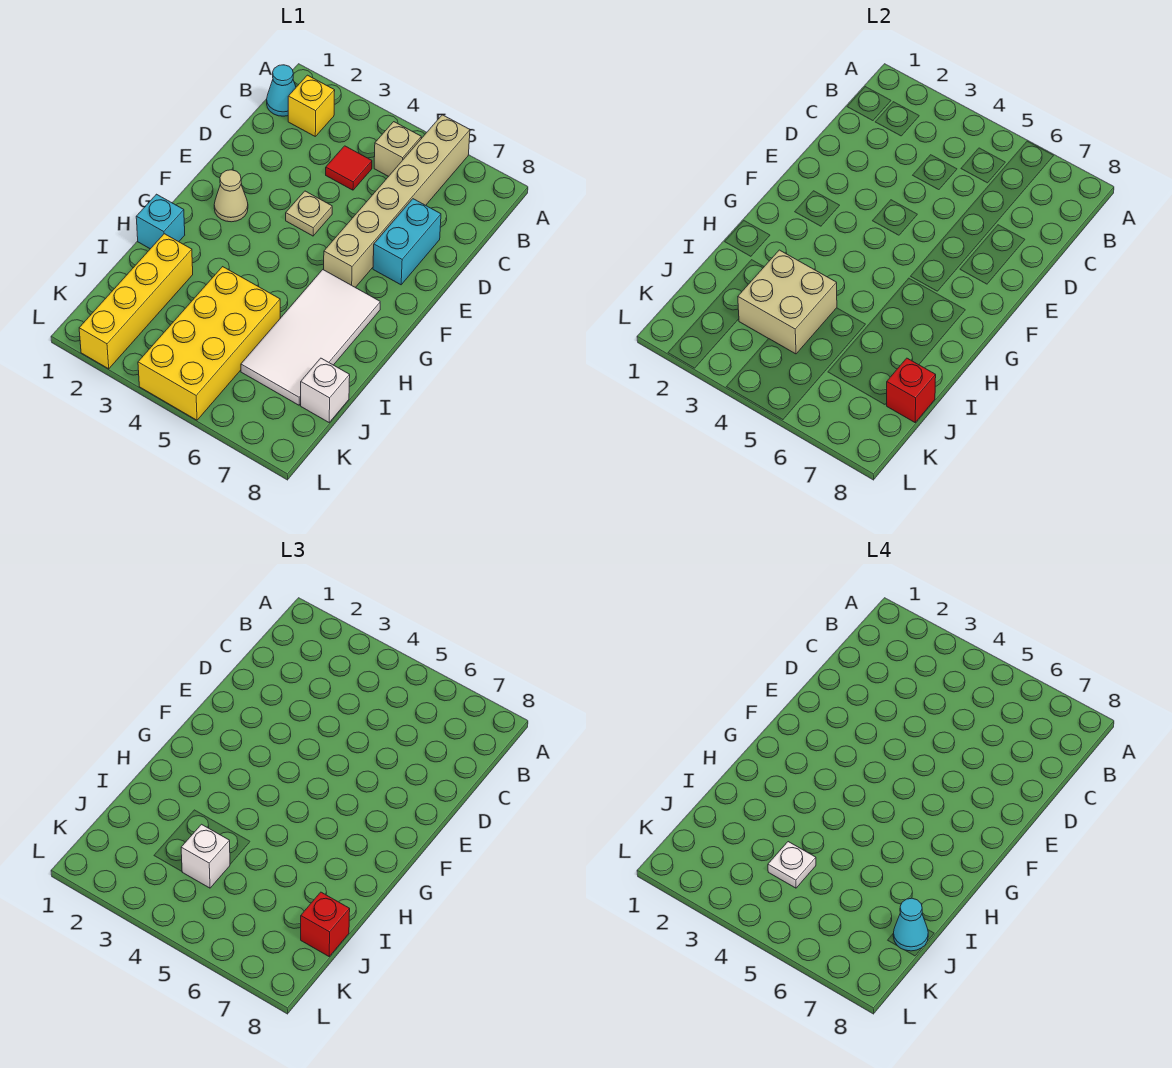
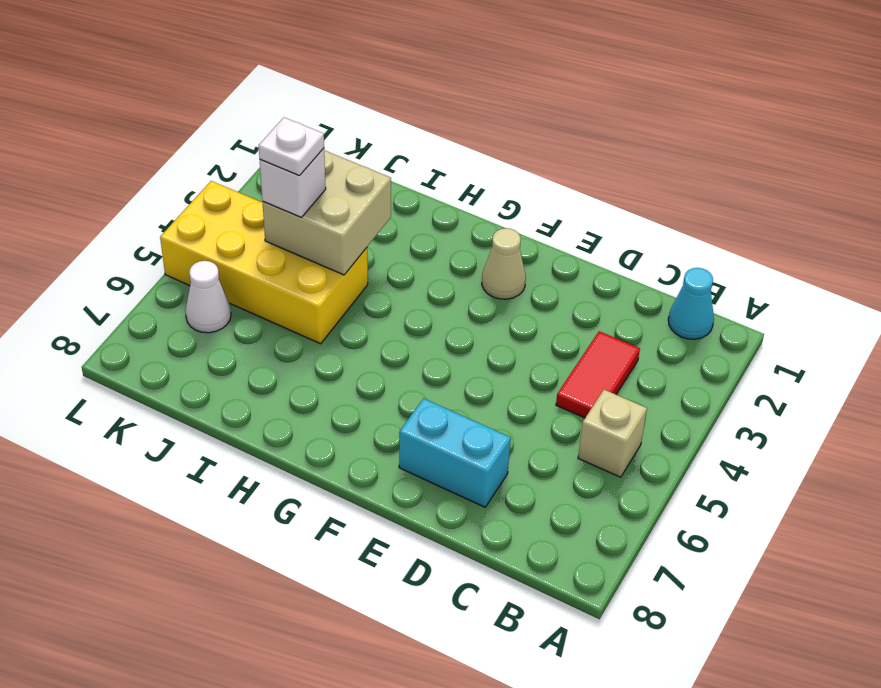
red tile C3:C4 level 1 -> red tile C4 level 1
white cone K6 level 1 -> none
none -> tan brick A6:F6 level 1
none -> yellow brick B2 level 1
none -> tan plate E4 level 1

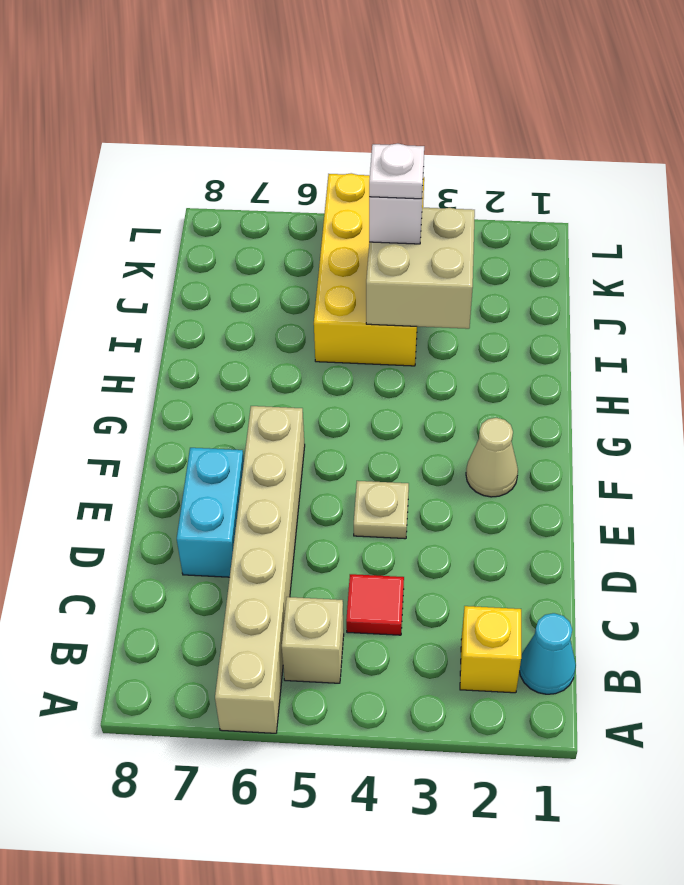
none -> white tile G6:J7 level 1
none -> cyan brick H1 level 1
none -> yellow brick I2:L2 level 1

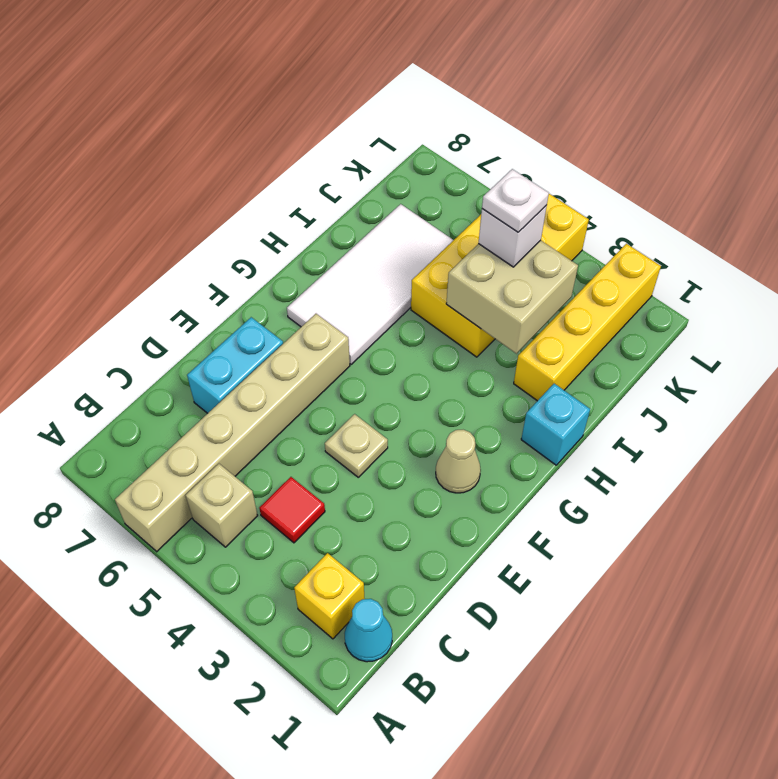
none -> white brick J8 level 1
none -> red brick J8 level 2
none -> red brick J8 level 3

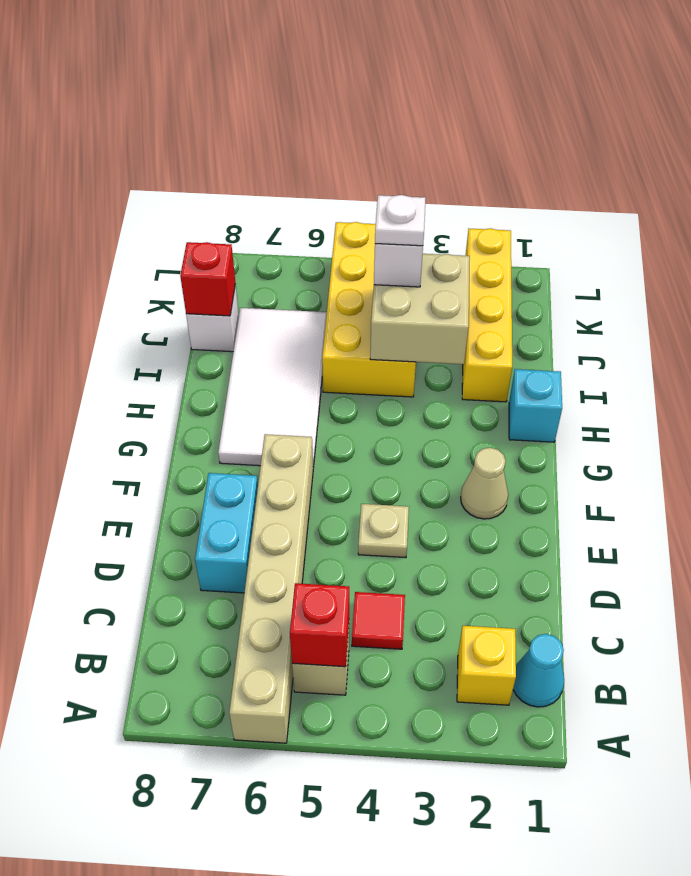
red brick B5 level 2 -> red brick J8 level 3
none -> cyan cone J8 level 4

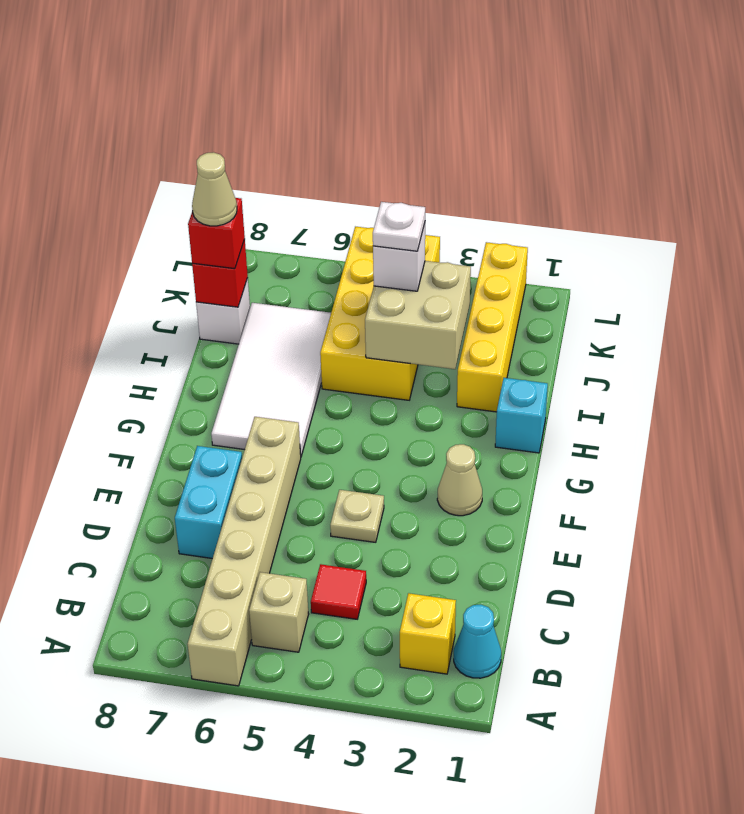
tan cone J8 level 4 -> cyan cone J8 level 4

